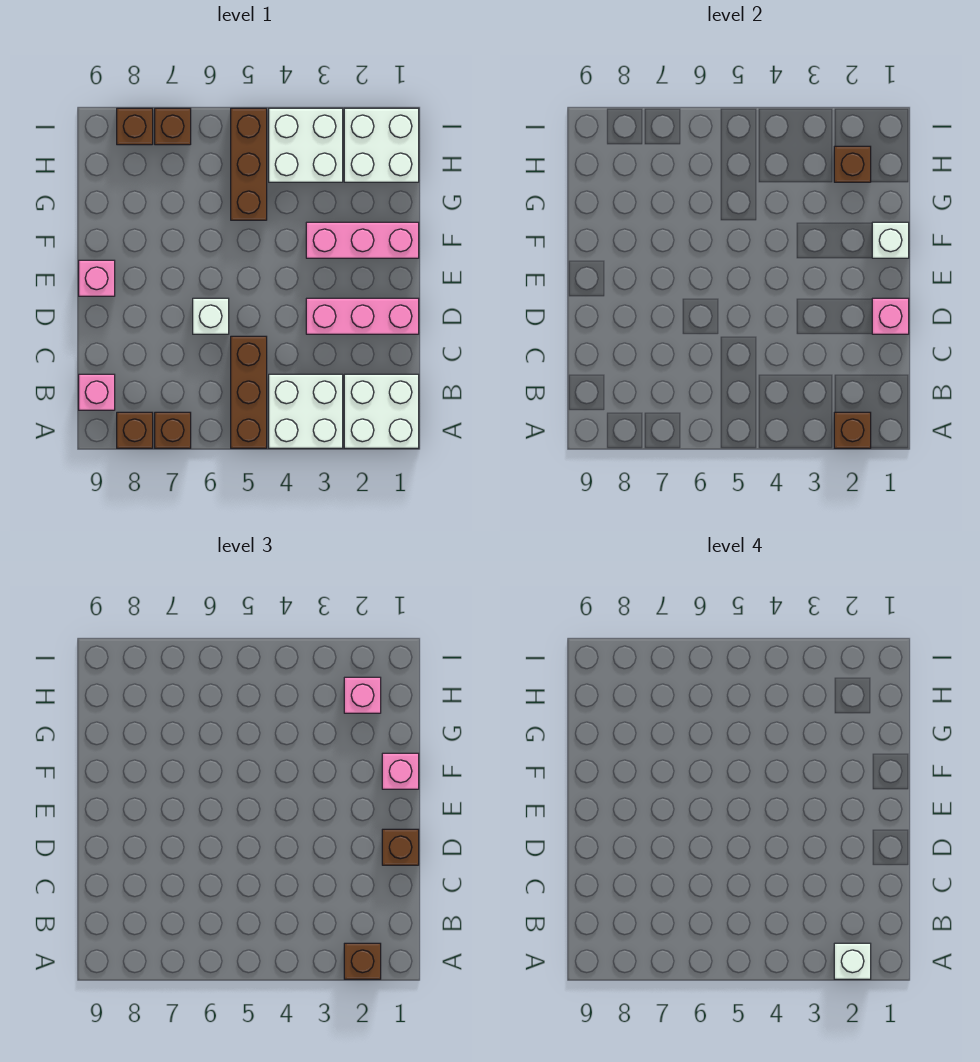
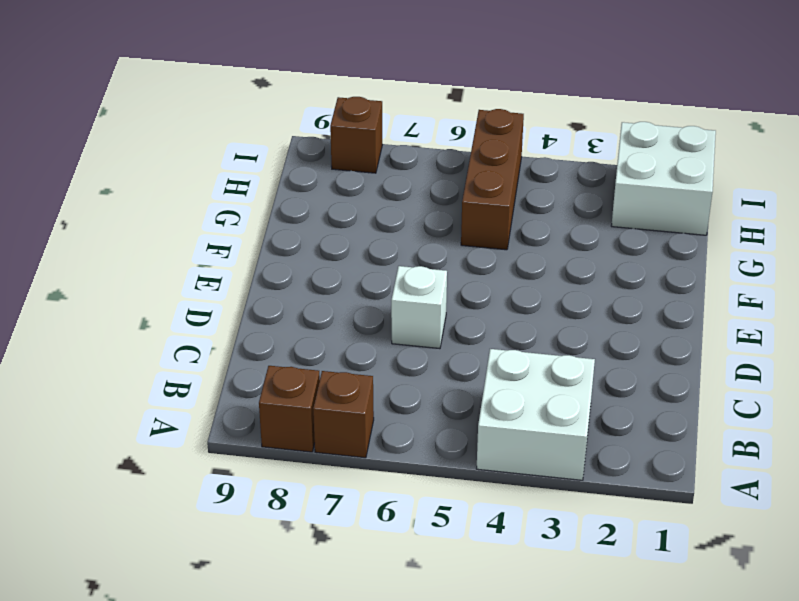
none -> white brick A1:B2 level 1
none -> brown brick A5:C5 level 1
none -> pink brick B9 level 1

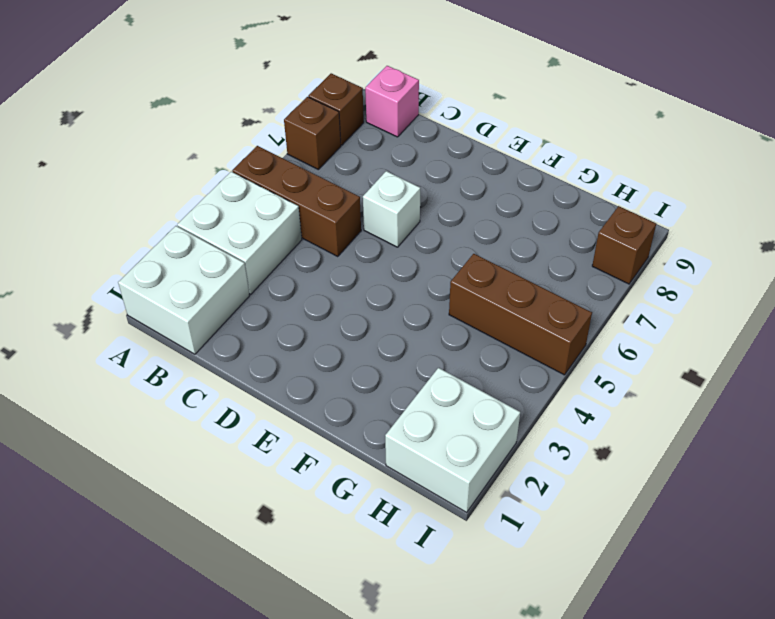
none -> pink brick D1:D3 level 1
none -> pink brick E9 level 1
none -> pink brick F1:F3 level 1

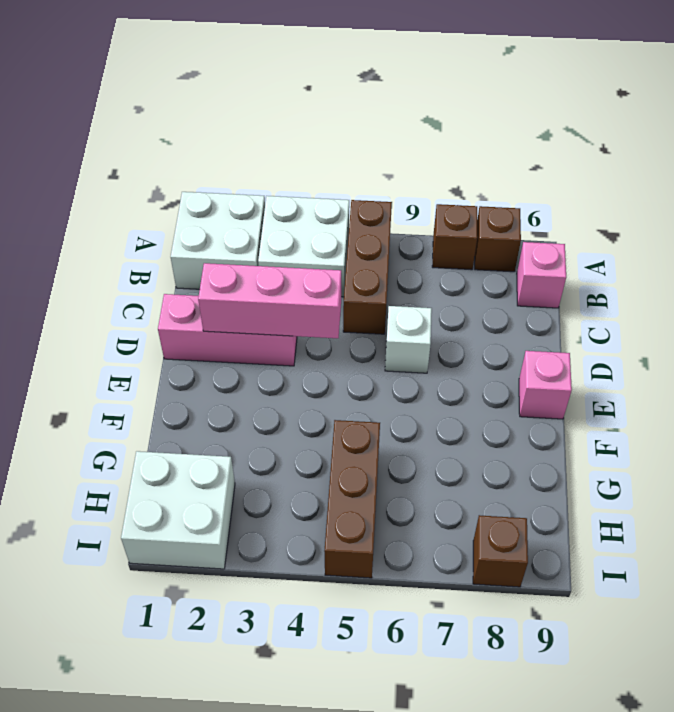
pink brick D2:D4 level 2 -> pink brick F1:F3 level 1
none -> white brick H3:I4 level 1
none -> brown brick I7 level 1
none -> brown brick A2 level 2

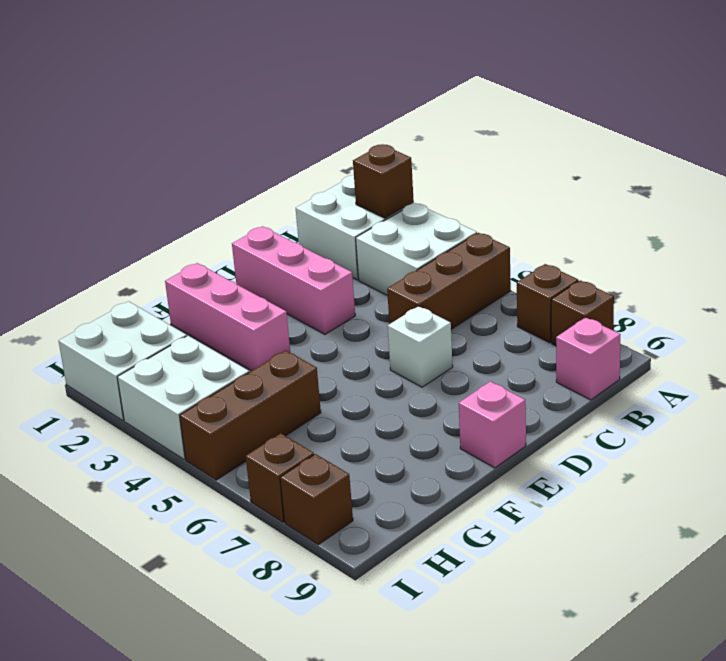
none -> pink brick D1 level 2
none -> white brick F1 level 2
none -> brown brick H2 level 2

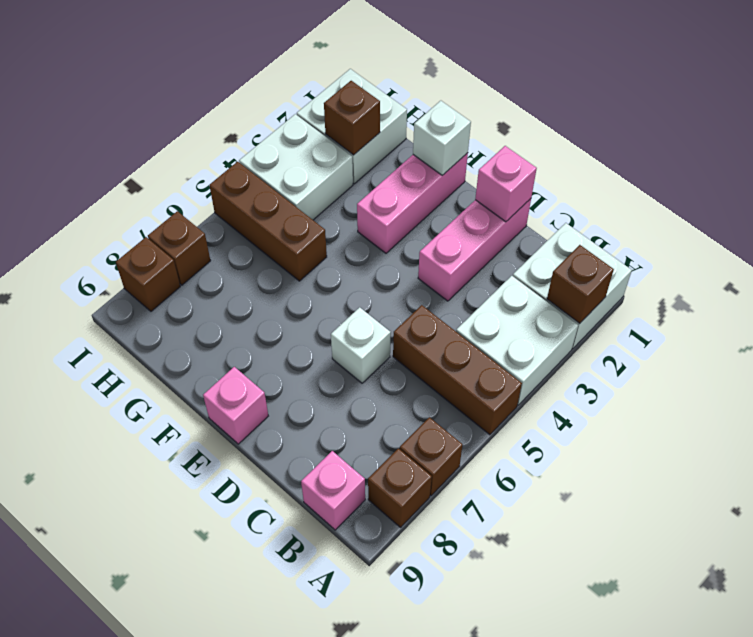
none -> brown brick A2 level 3
none -> brown brick D1 level 3
none -> pink brick F1 level 3

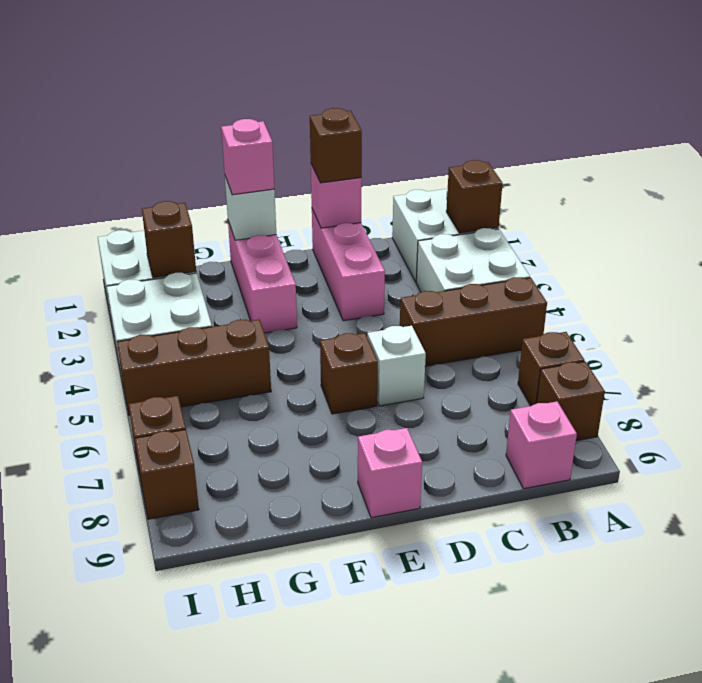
brown brick E6 level 1 -> brown brick A2 level 3
none -> pink brick H2 level 3
none -> white brick A2 level 4

